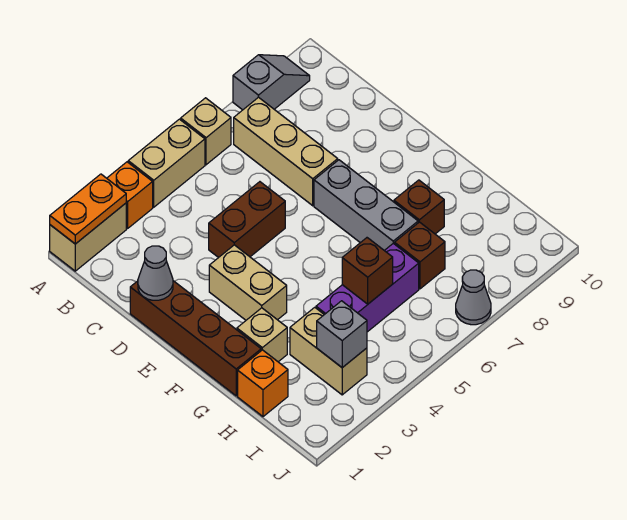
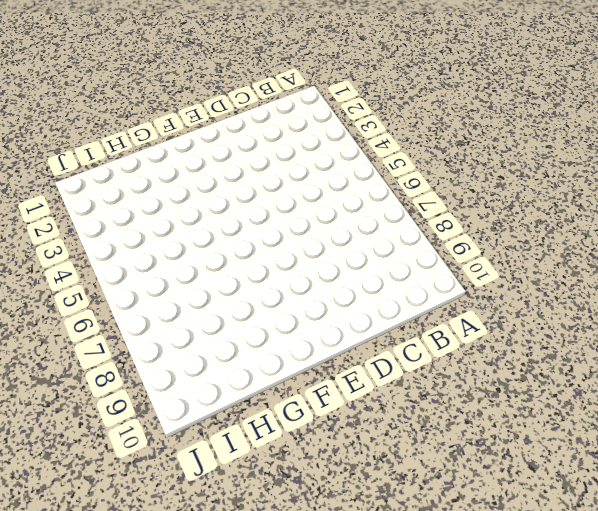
none -> tan brick A1:A2 level 1
none -> orange brick A3 level 1
none -> tan brick A4:A5 level 1

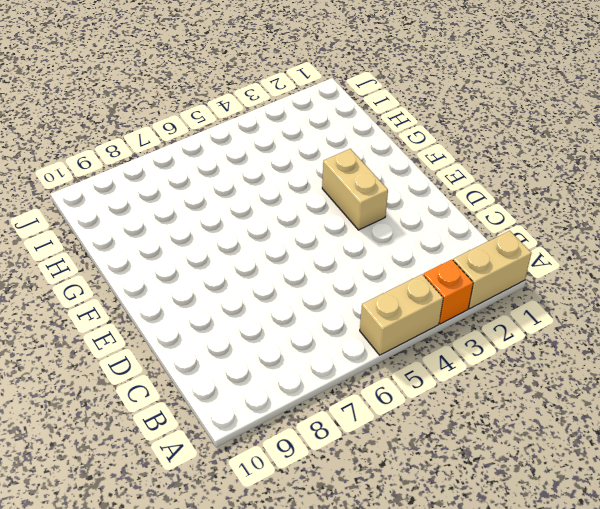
none -> tan brick A6 level 1
none -> grey slope A8:A9 level 1 top 8
none -> tan brick B7:D7 level 1

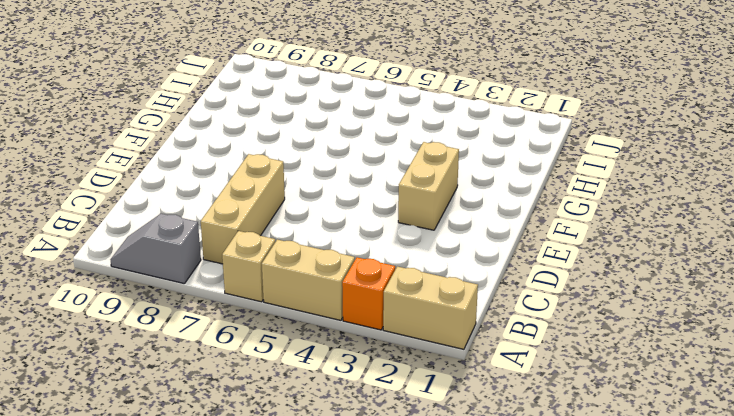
none -> brown brick D1:G1 level 1
none -> brown brick D4:D5 level 1
none -> grey brick E7:G7 level 1

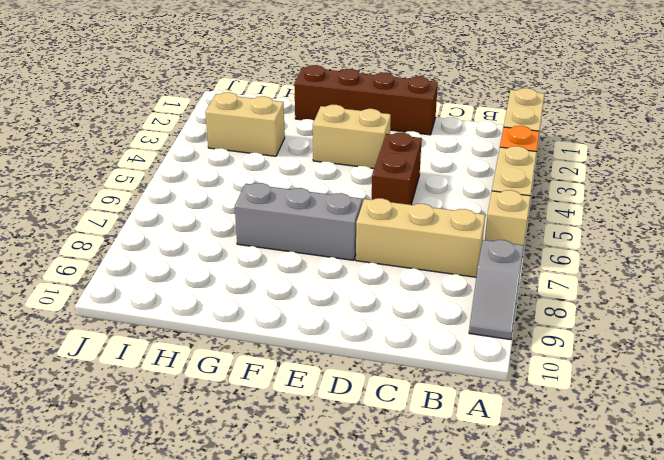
none -> tan brick G2 level 1
none -> brown brick G8 level 1
none -> orange brick H1 level 1

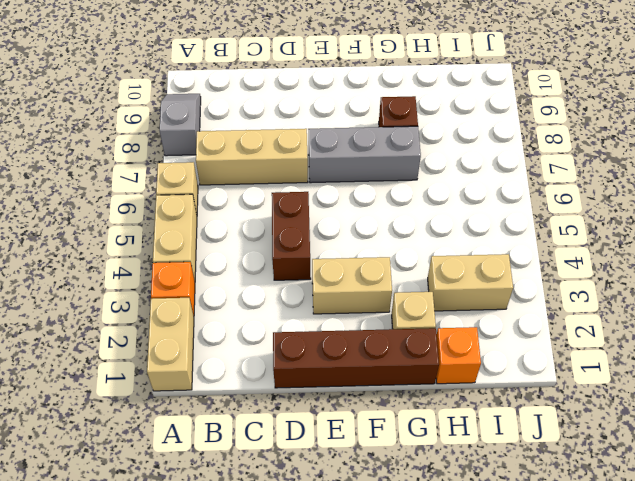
none -> purple brick H4:H6 level 1
none -> brown brick H7 level 1
none -> grey cone J7 level 1

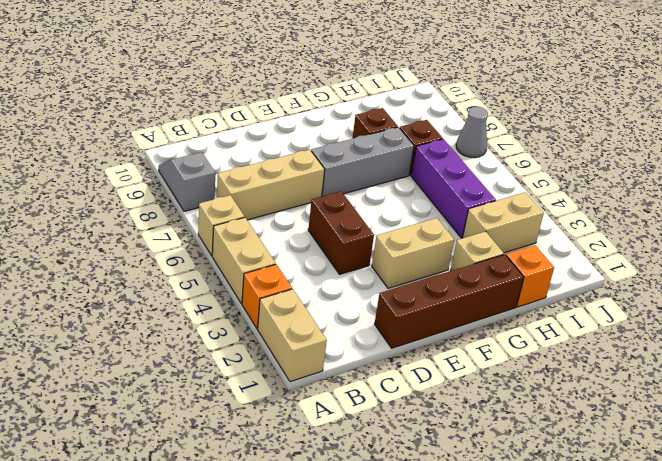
none -> orange plate A1:A2 level 2
none -> grey cone D1 level 2
none -> brown brick H5 level 2

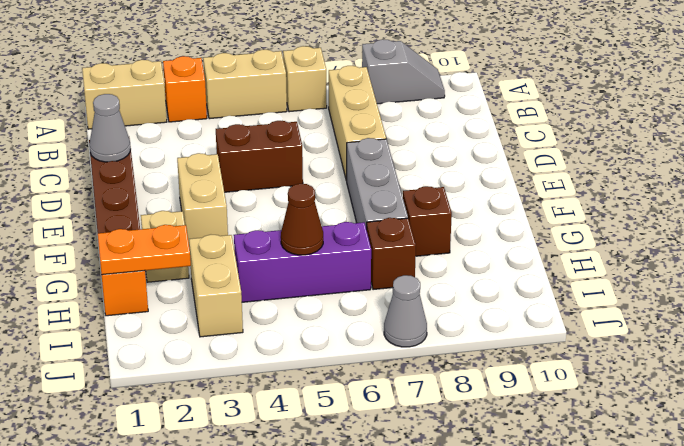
orange plate H1:H2 level 2 -> orange plate A1:A2 level 2
brown cone H5 level 2 -> brown brick H5 level 2
none -> grey brick I3 level 2

